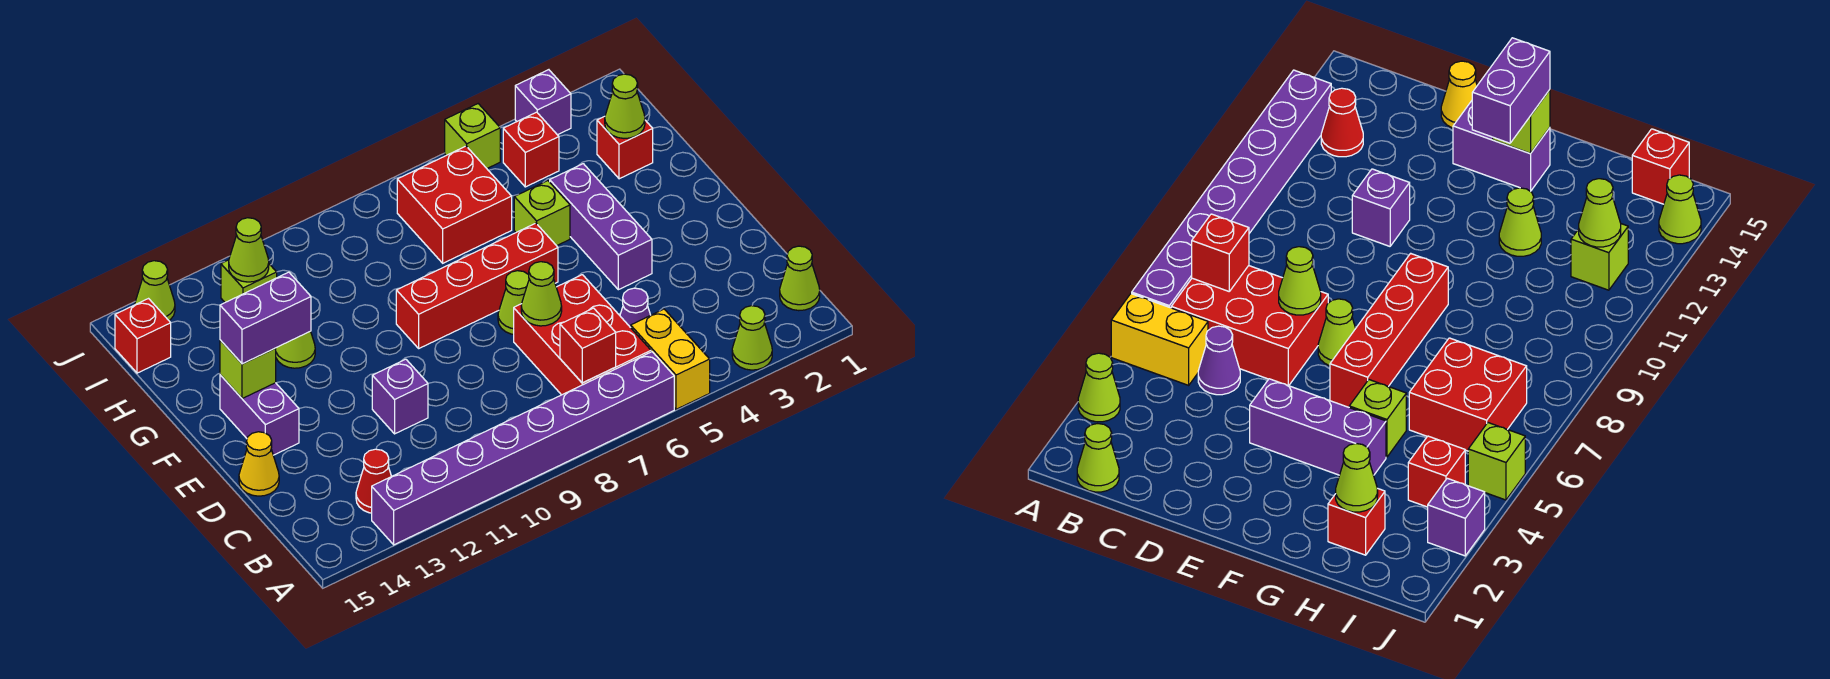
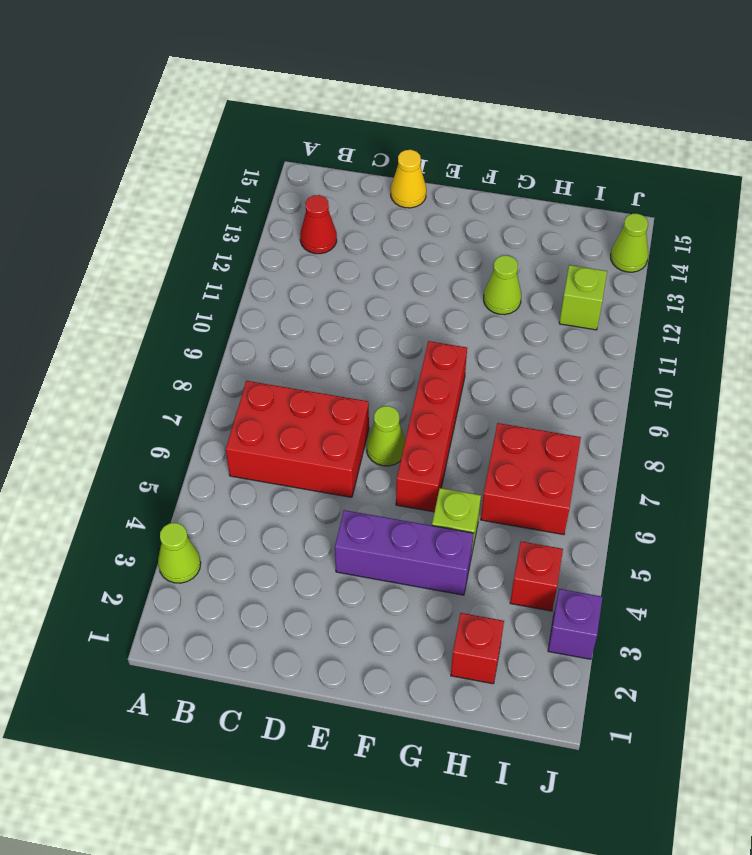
none -> yellow brick A5:B5 level 1
none -> purple brick A6:A13 level 1
none -> lime cone B1 level 1

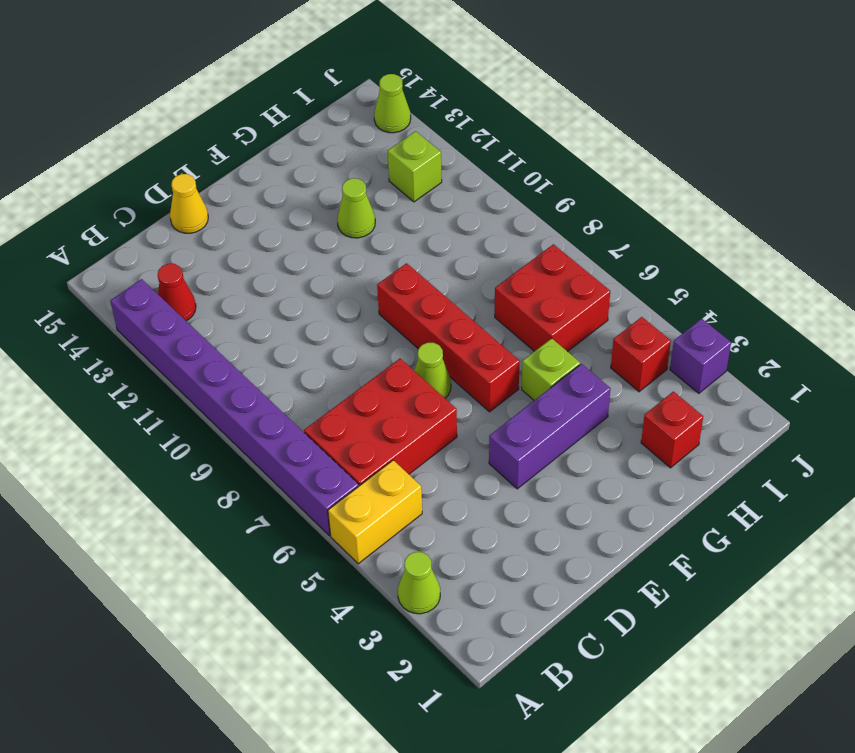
none -> lime cone B1 level 1
none -> purple cone C5 level 1
none -> purple brick D11 level 1

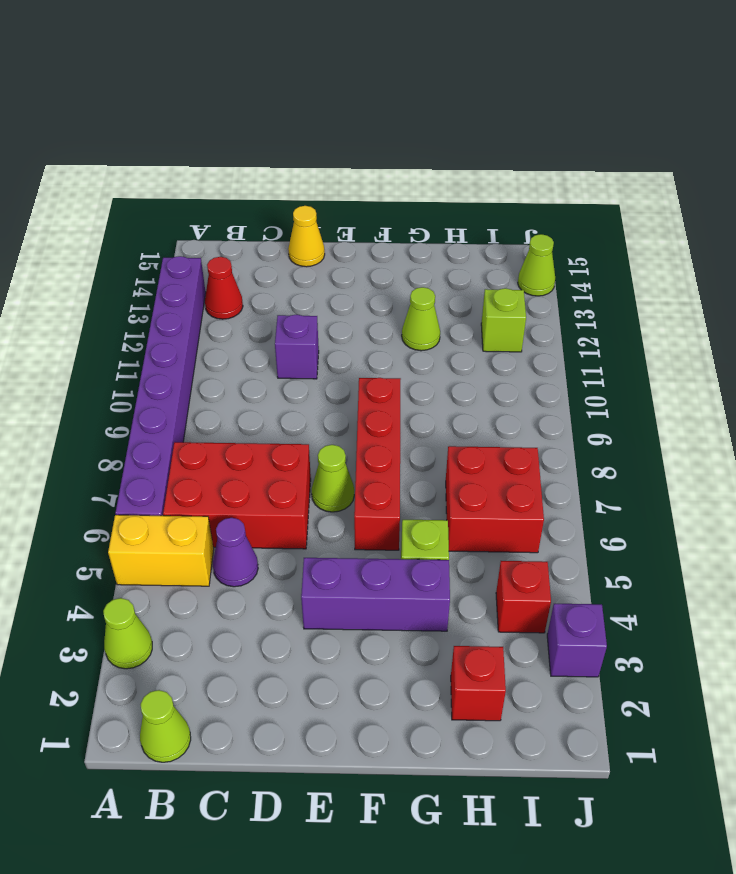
none -> purple brick E14:F14 level 1
none -> red brick I15 level 1
none -> lime brick J5 level 1

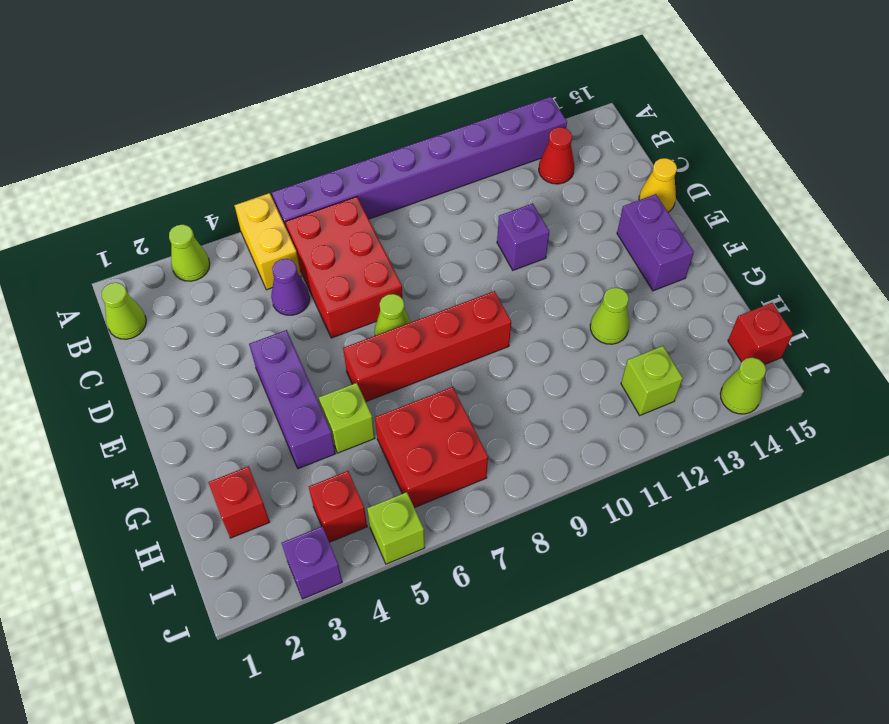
none -> red brick B7 level 2
none -> lime cone D7 level 2
none -> lime brick F14 level 2

